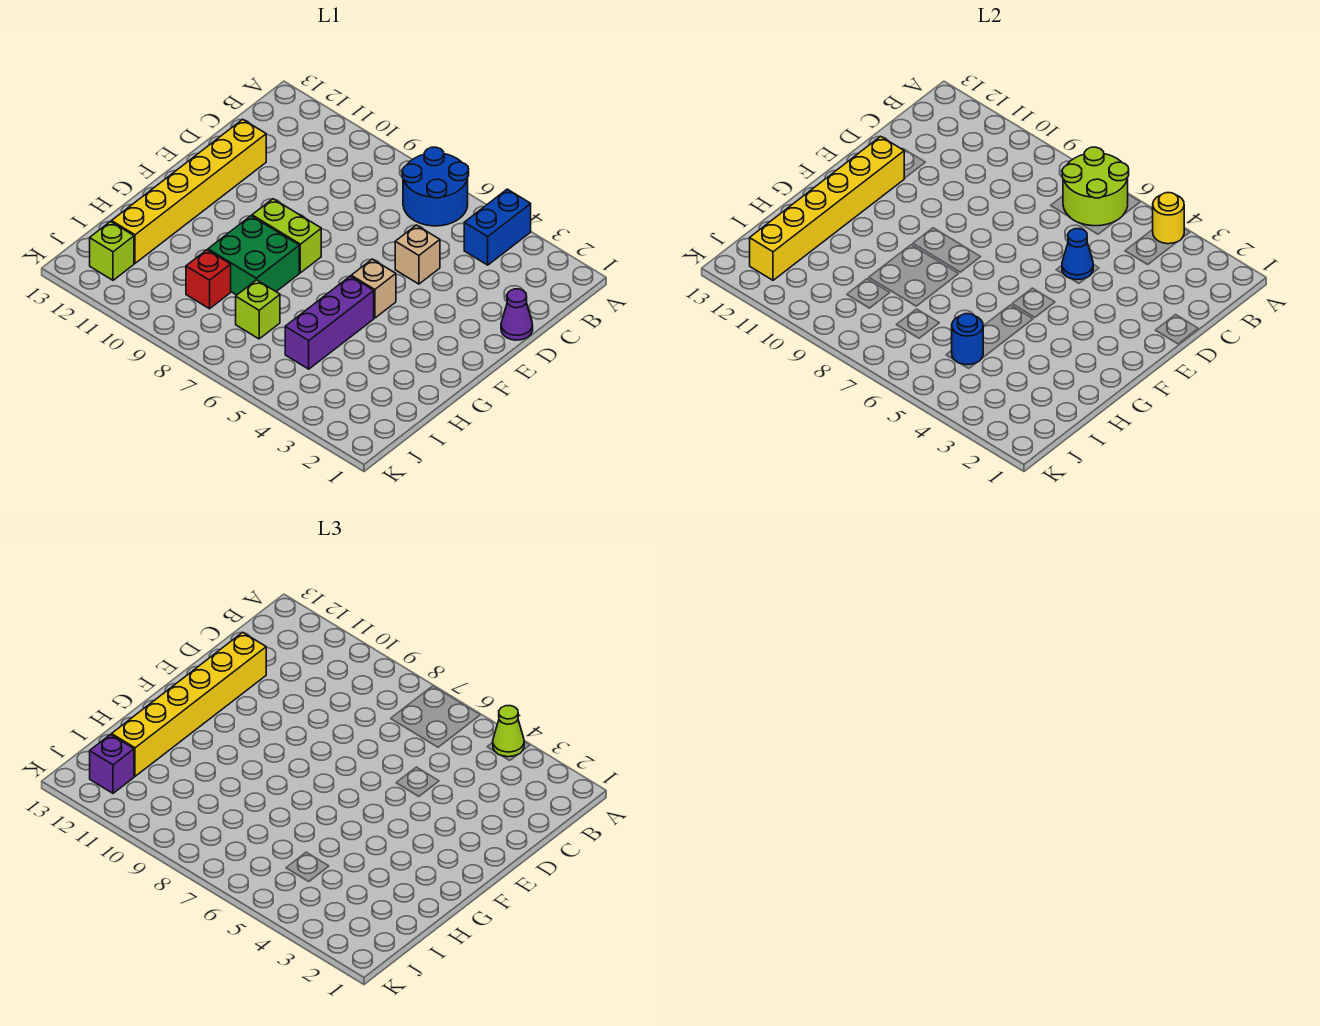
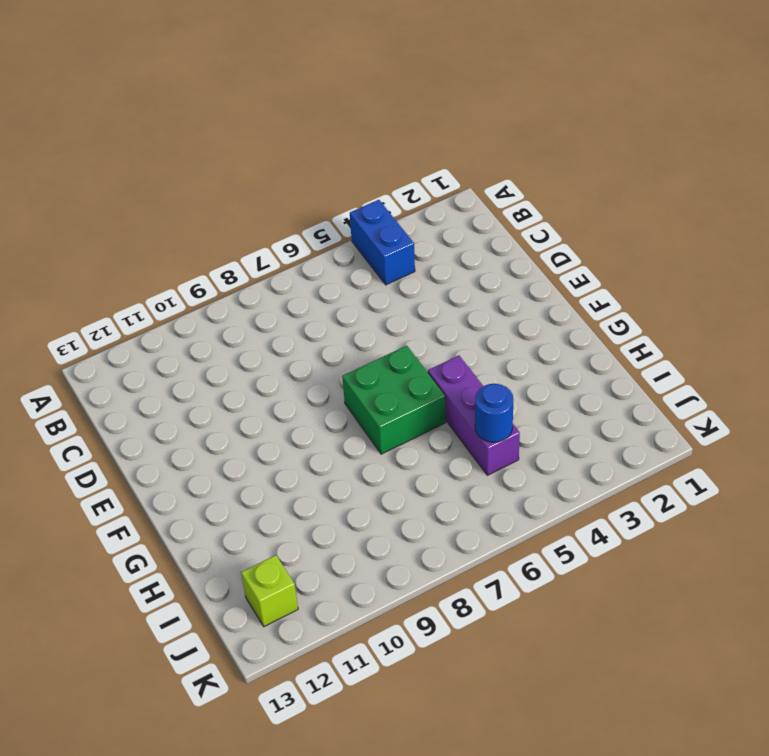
green brick F6:G7 level 1 -> green brick G8:H9 level 1
none -> blue round brick A6:B7 level 1
none -> purple cone D1 level 1
none -> tan brick D5 level 1

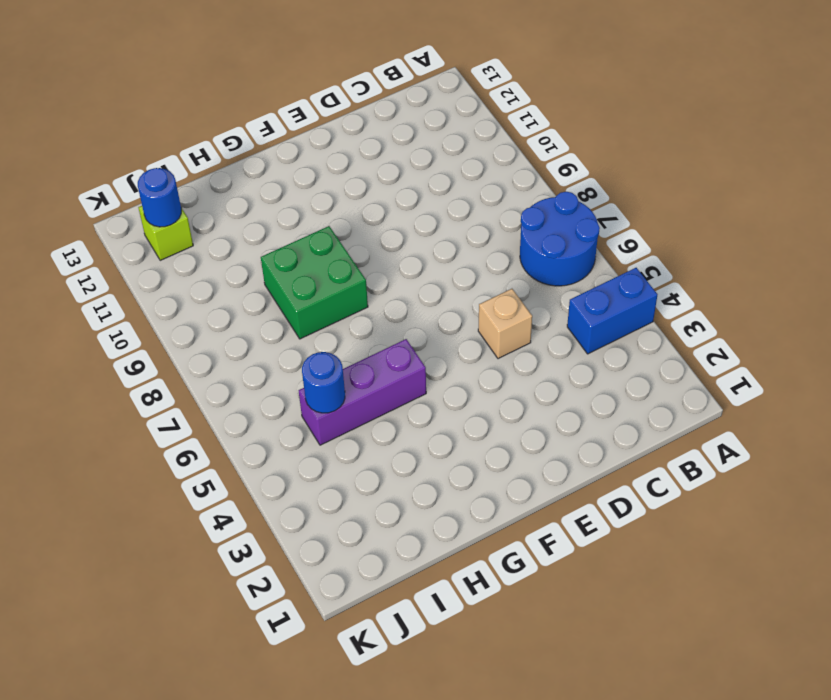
blue round brick J12 level 2 -> yellow brick E12:J12 level 2
none -> purple cone D1 level 1
none -> yellow brick D12:I12 level 1
none -> tan brick F5 level 1

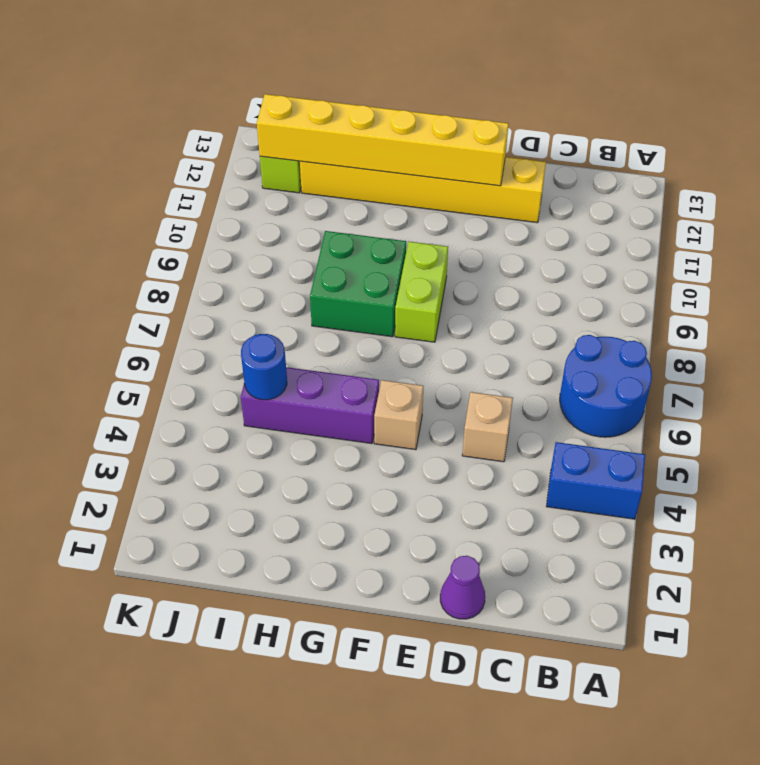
none -> lime brick I7 level 1
none -> red brick I9 level 1
none -> yellow round brick A4 level 2

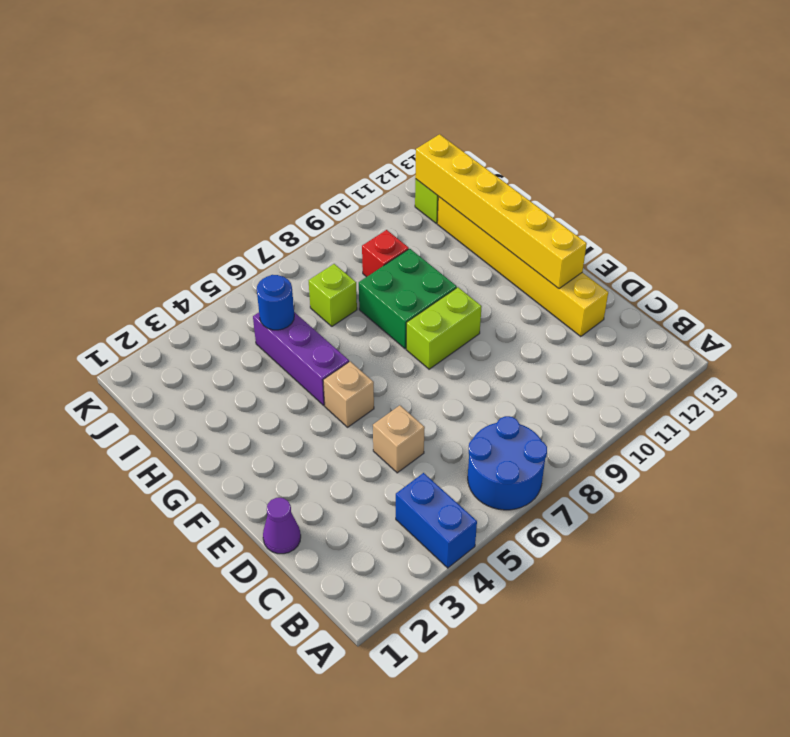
none -> yellow round brick A4 level 2
none -> lime round brick A6:B7 level 2
none -> blue cone D5 level 2

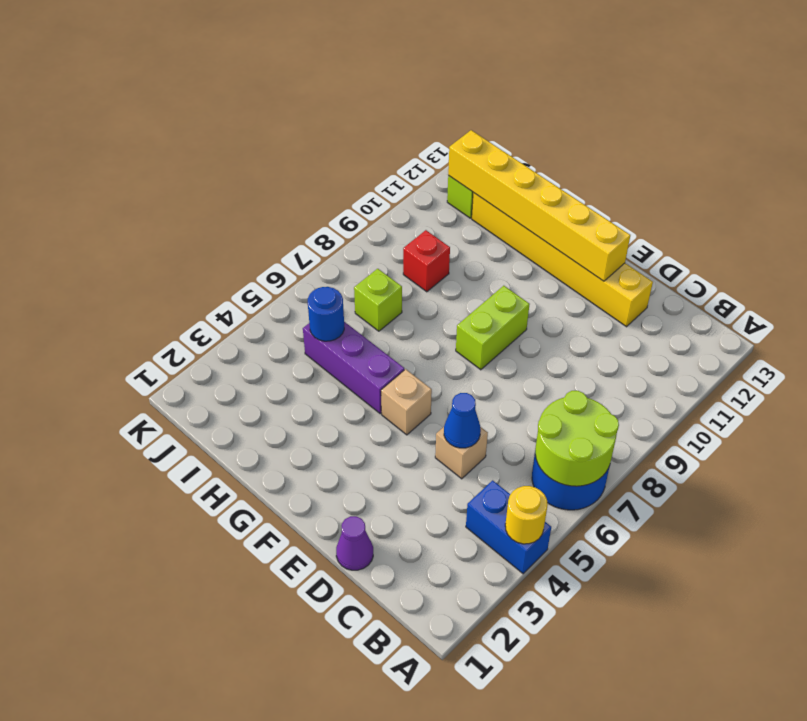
none -> green brick G8:H9 level 1
none -> lime cone A4 level 3
none -> yellow brick D12:I12 level 3

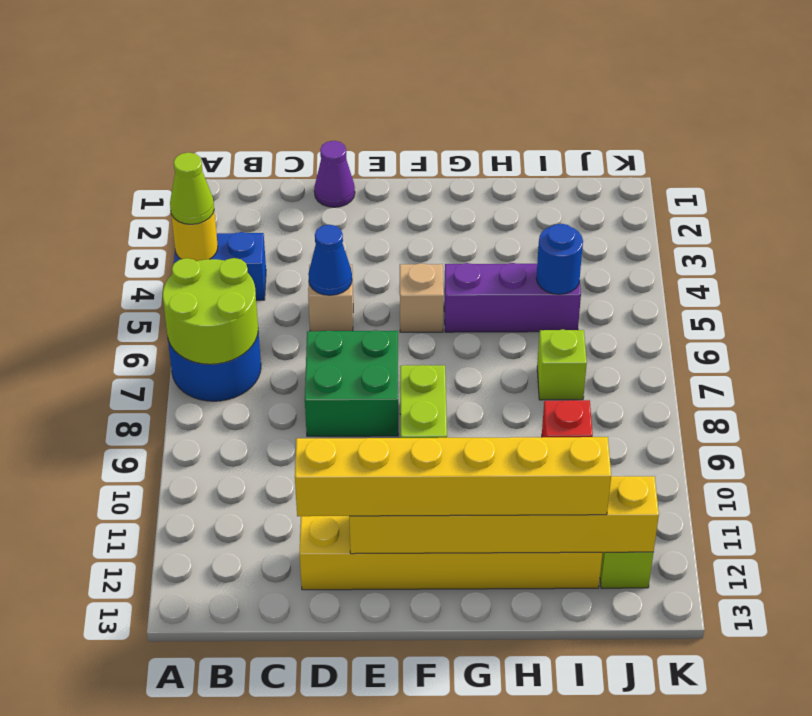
green brick D7:E8 level 1 -> green brick G8:H9 level 1
none -> purple brick J12 level 3

